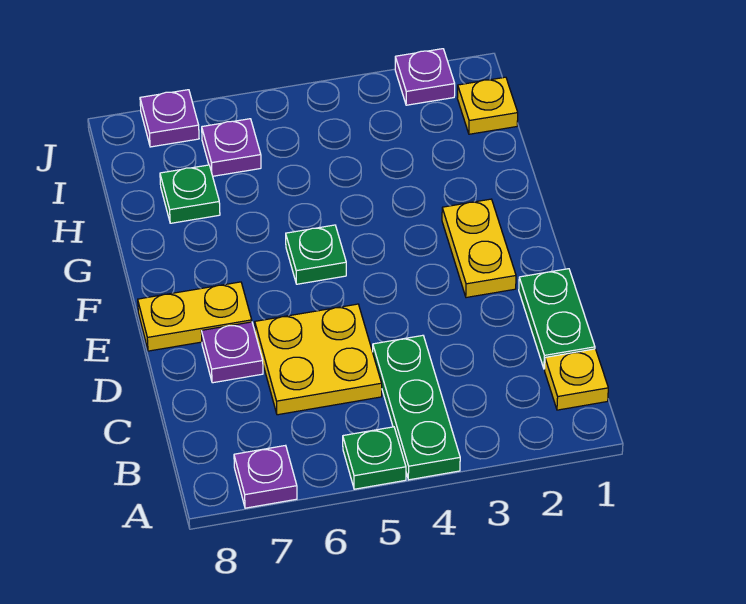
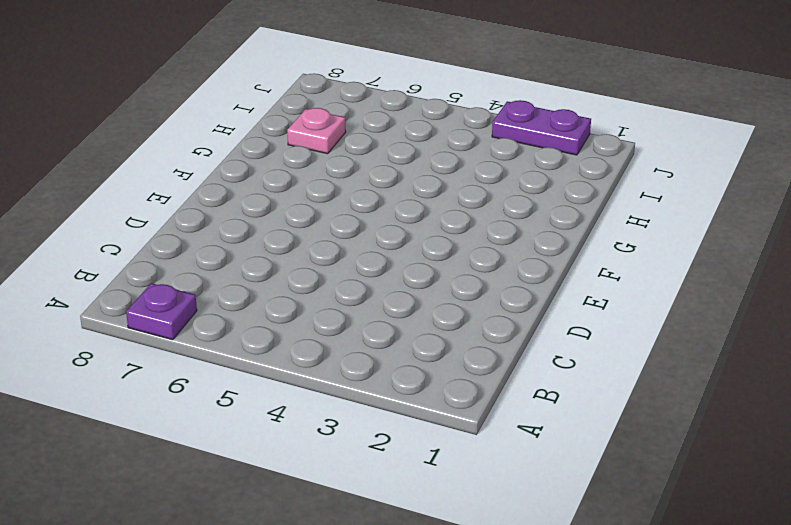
pink plate H7 level 1 -> green plate H7 level 1
purple plate J2:J3 level 1 -> purple plate J2 level 1
none -> green plate A4:C4 level 1
none -> green plate A5 level 1
none -> yellow plate B1 level 1

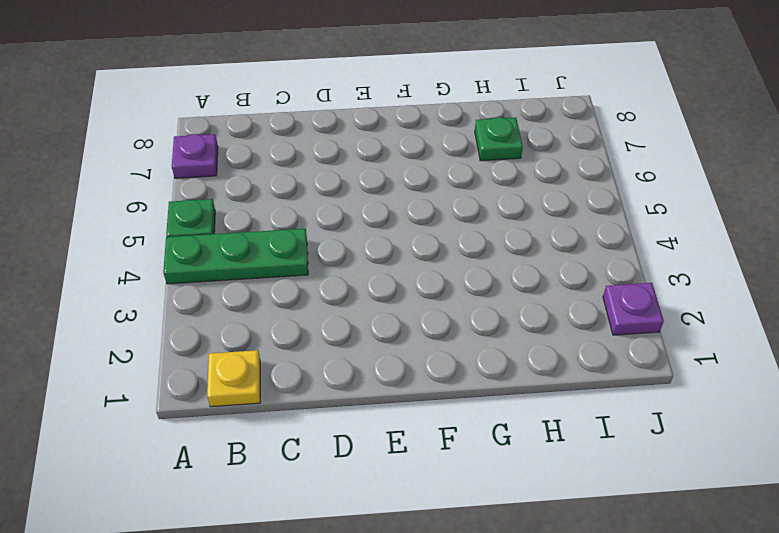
none -> green plate C1:D1 level 1
none -> yellow plate C5:D6 level 1
none -> purple plate D7 level 1

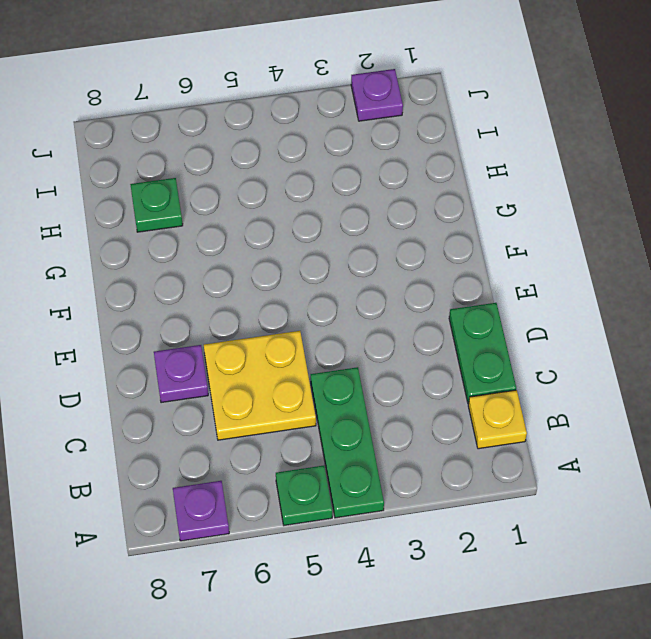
none -> yellow plate E2:F2 level 1
none -> yellow plate E7:E8 level 1
none -> green plate F5 level 1

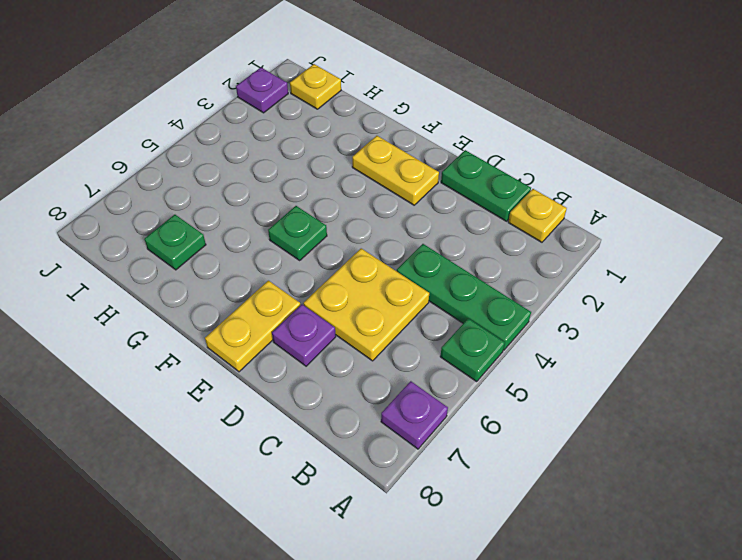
none -> purple plate I6 level 1
none -> purple plate J7 level 1

